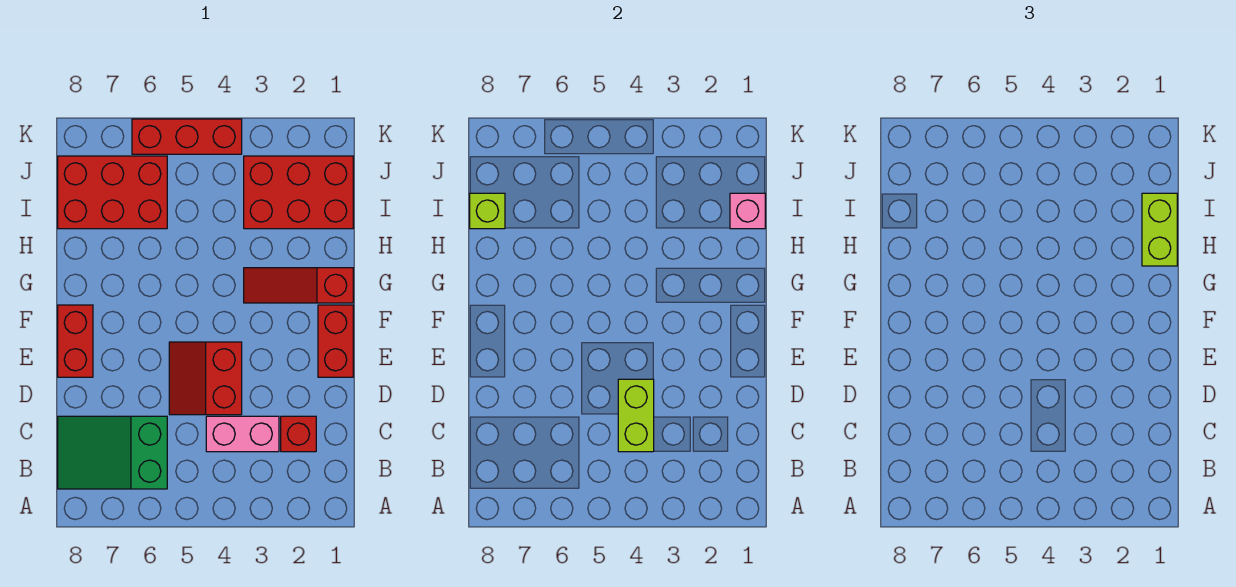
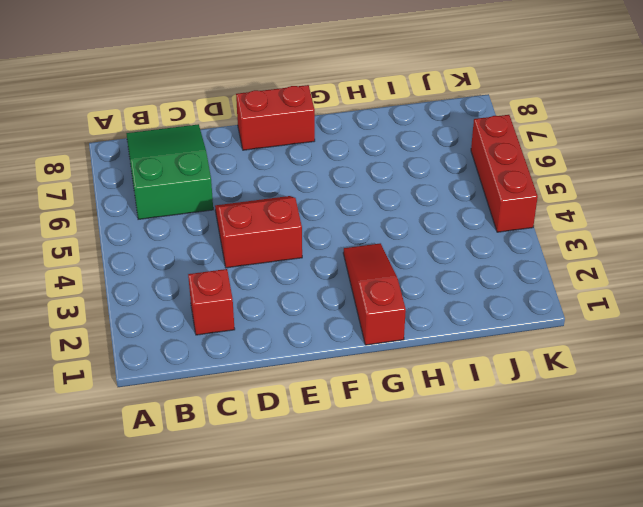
none -> pink brick C3:C4 level 1
none -> red brick E1:F1 level 1
none -> red brick I1:J3 level 1

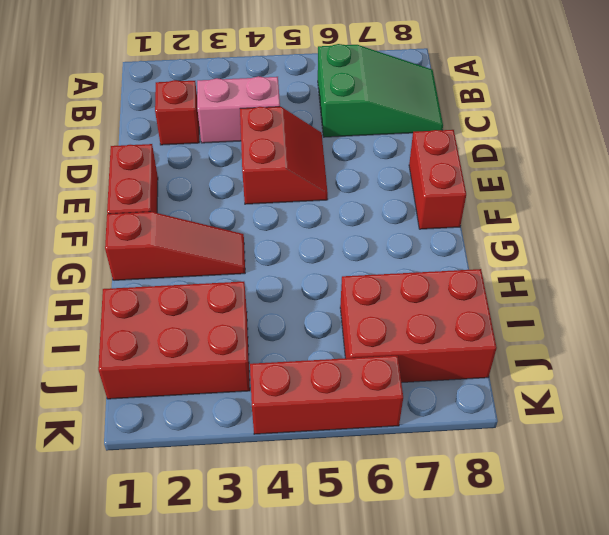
none -> lime brick C4:D4 level 2
none -> pink brick I1 level 2
none -> lime brick I8 level 2

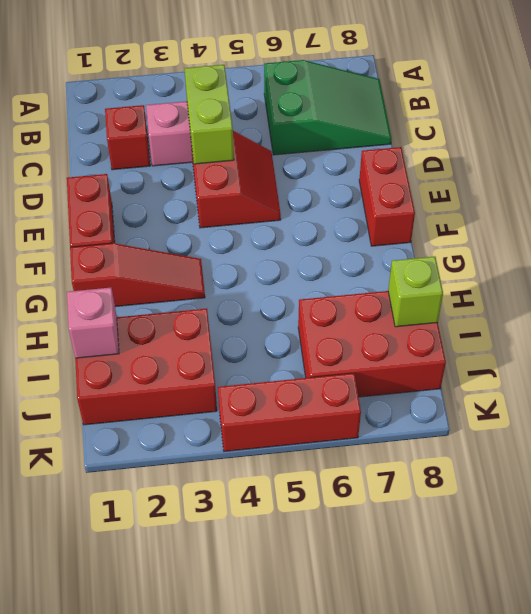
none -> lime brick H1:I1 level 3

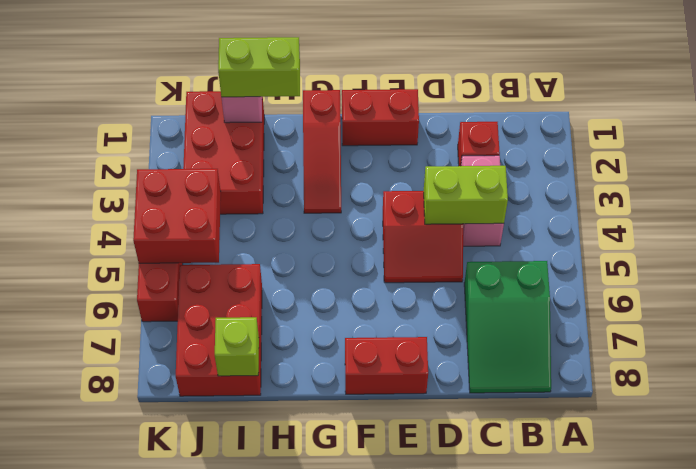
red brick J4:K5 level 2 -> none

